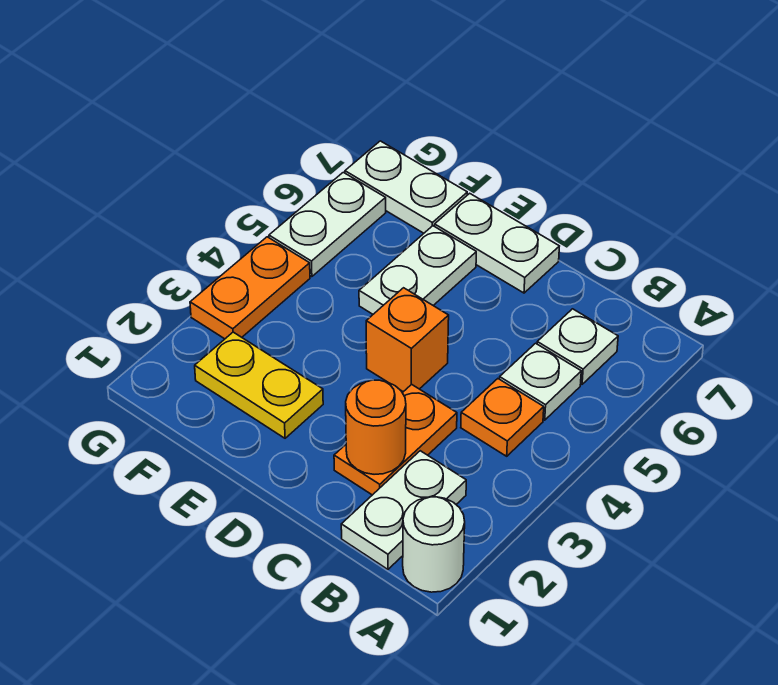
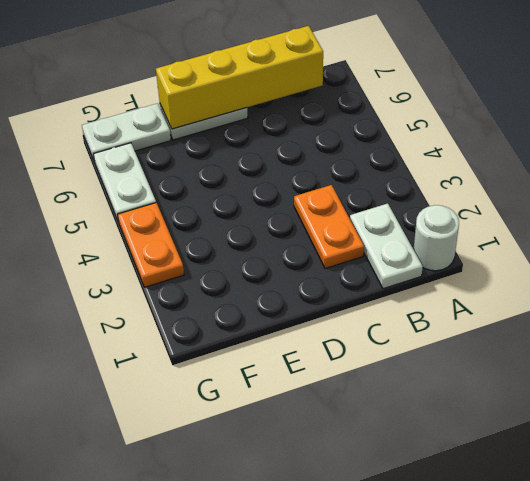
yellow brick B7:E7 level 2 -> none
none -> orange plate B4 level 1
none -> white plate B5 level 1
none -> white plate B6 level 1

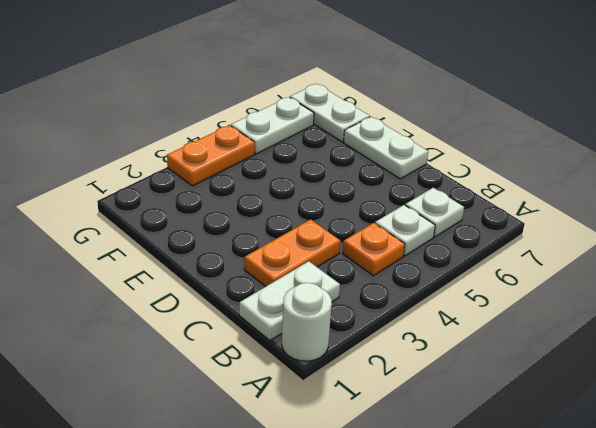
none -> orange brick D4 level 1
none -> yellow plate E2:F2 level 1
none -> white plate E5:E6 level 1

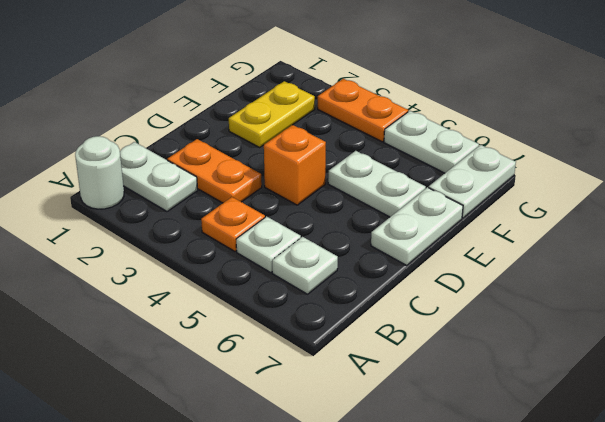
none -> orange round brick C2 level 2

